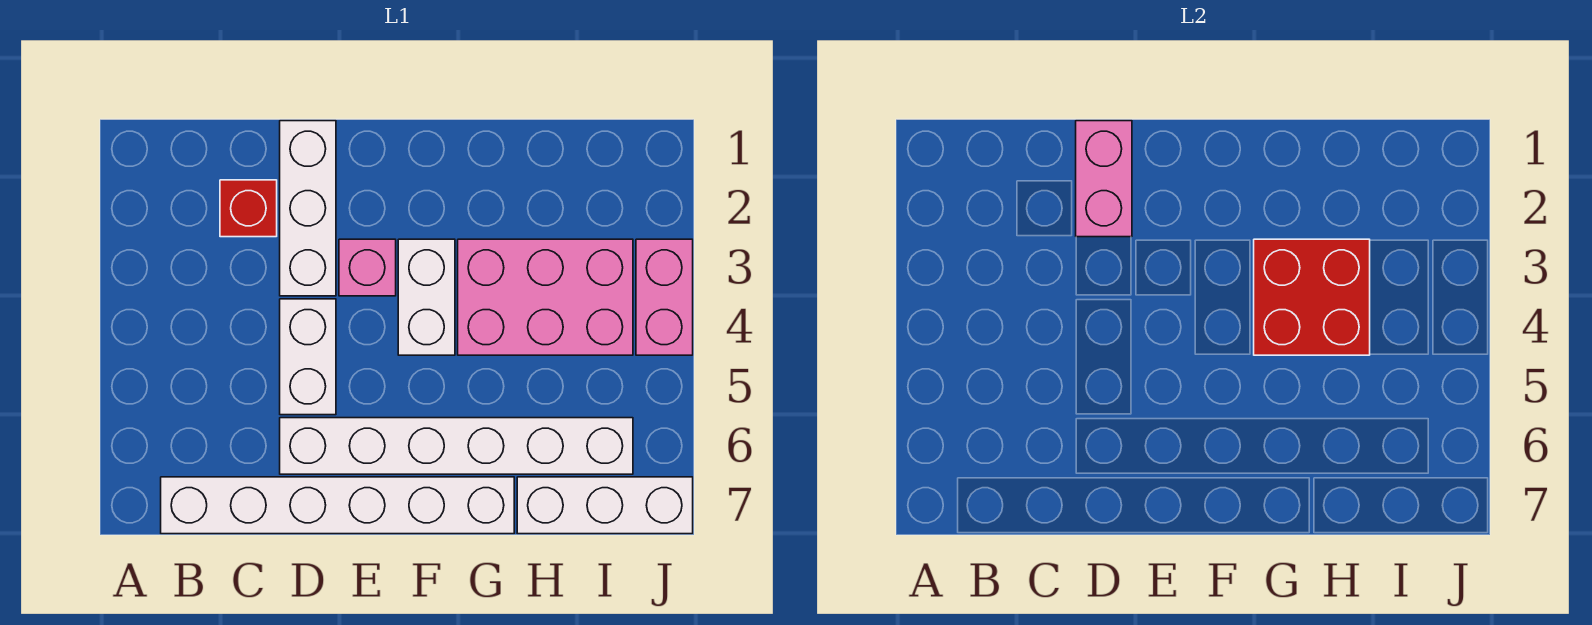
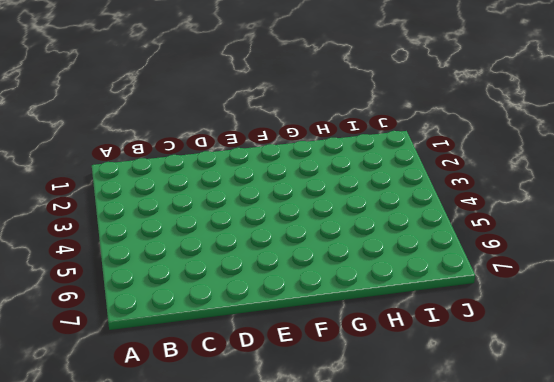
none -> white brick B7:G7 level 1
none -> red brick C2 level 1
none -> white brick D1:D3 level 1

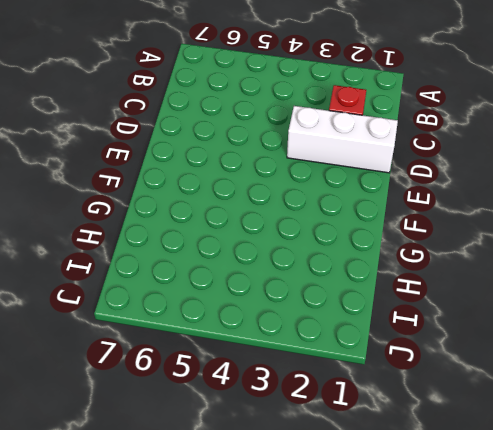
none -> white brick B7:G7 level 1
none -> white brick D4:D5 level 1
none -> white brick D6:I6 level 1

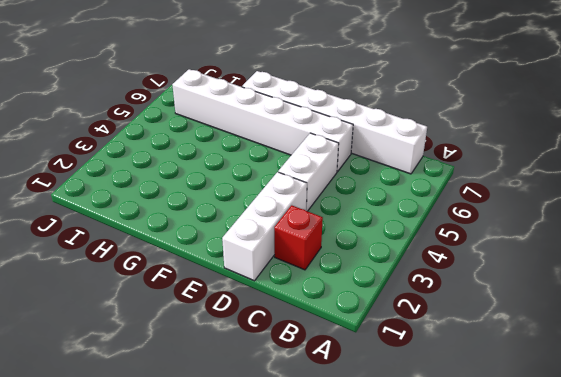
none -> pink brick E3 level 1
none -> white brick F3:F4 level 1
none -> pink brick G3:I4 level 1

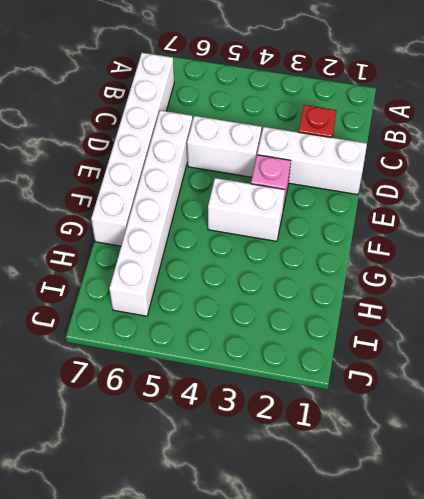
none -> pink brick G3:I4 level 1
none -> white brick H7:J7 level 1
none -> pink brick J3:J4 level 1

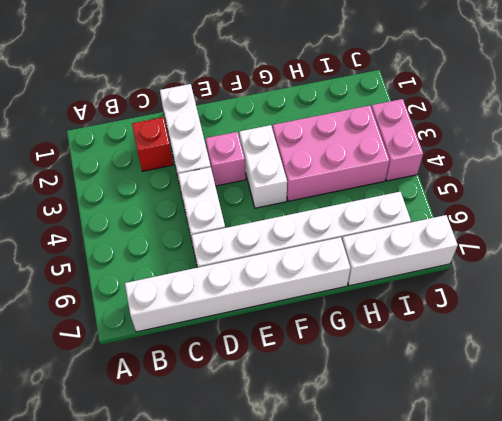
none -> pink brick D1:D2 level 2
none -> red brick G3:H4 level 2

